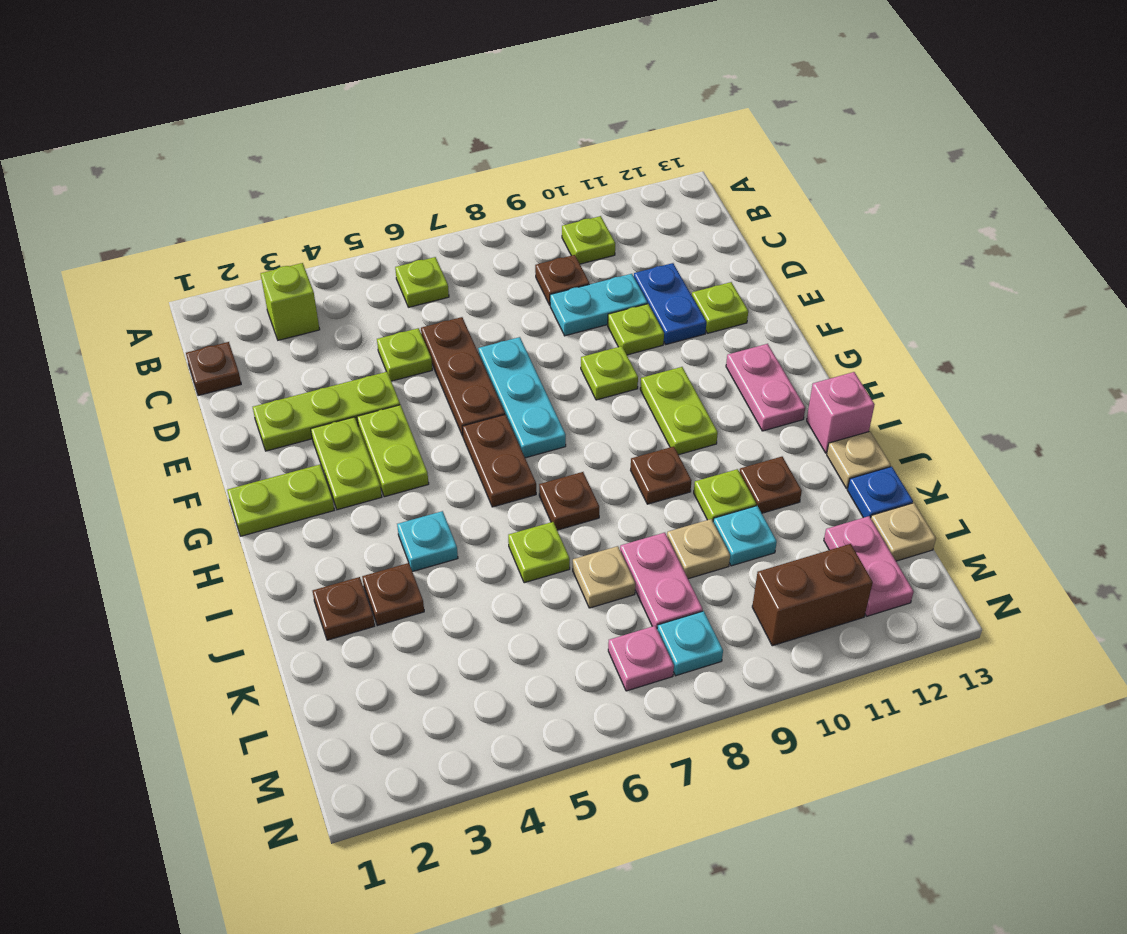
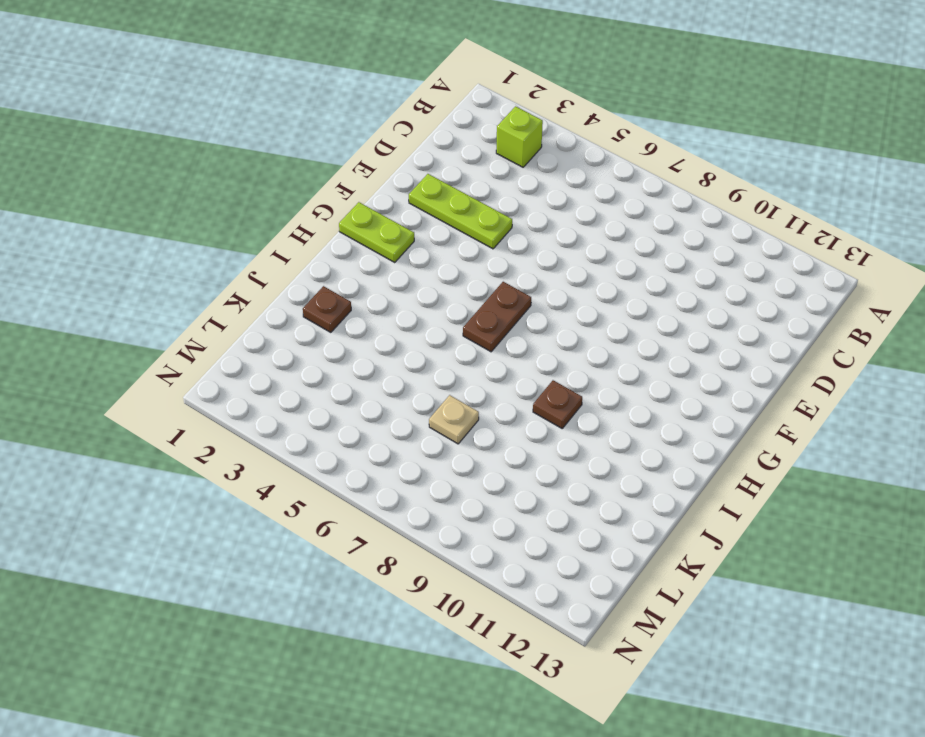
none -> lime plate B6 level 1
none -> lime plate B10 level 1
none -> brown plate C1 level 1
none -> brown plate C9 level 1

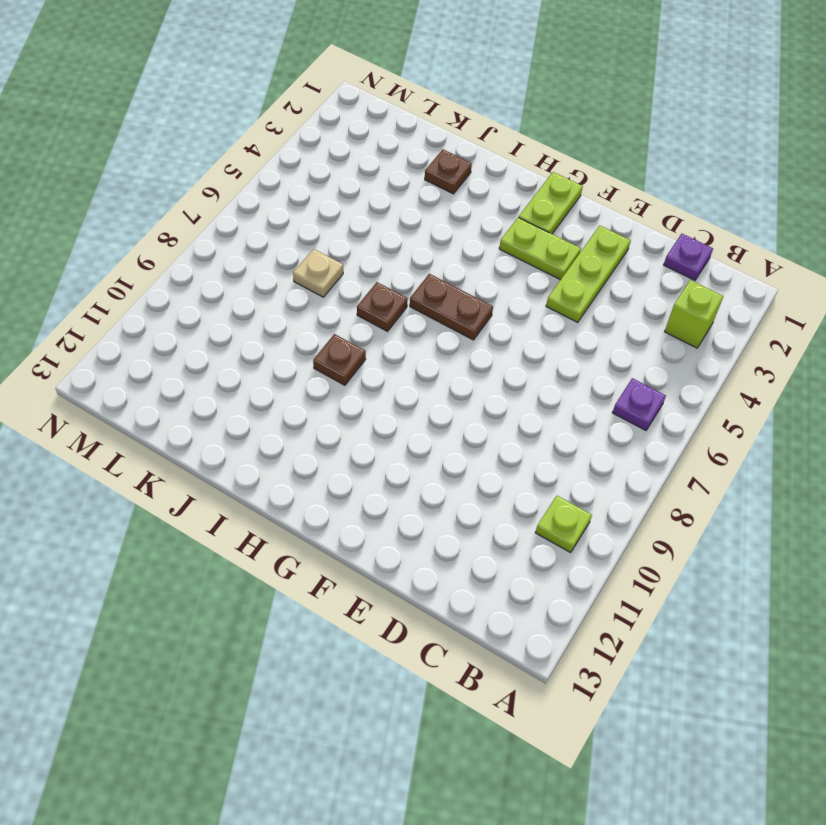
purple plate B6 level 1 -> lime plate B6 level 1
purple plate C1 level 1 -> brown plate C1 level 1
none -> brown plate C9 level 1
none -> lime plate D5 level 1
none -> brown plate D6:F6 level 1
none -> cyan plate D9:D10 level 1

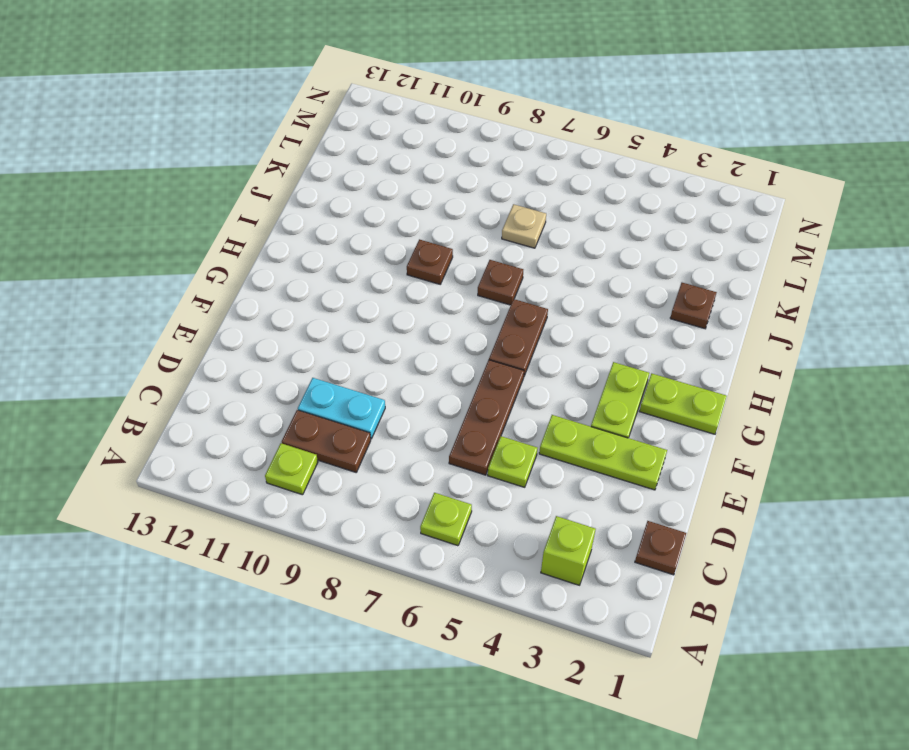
brown plate C9:C10 level 1 -> brown plate C9 level 1
none -> blue plate D11:E11 level 1
none -> cyan plate E7:G7 level 1
none -> lime plate E10 level 1
none -> lime plate E12 level 1

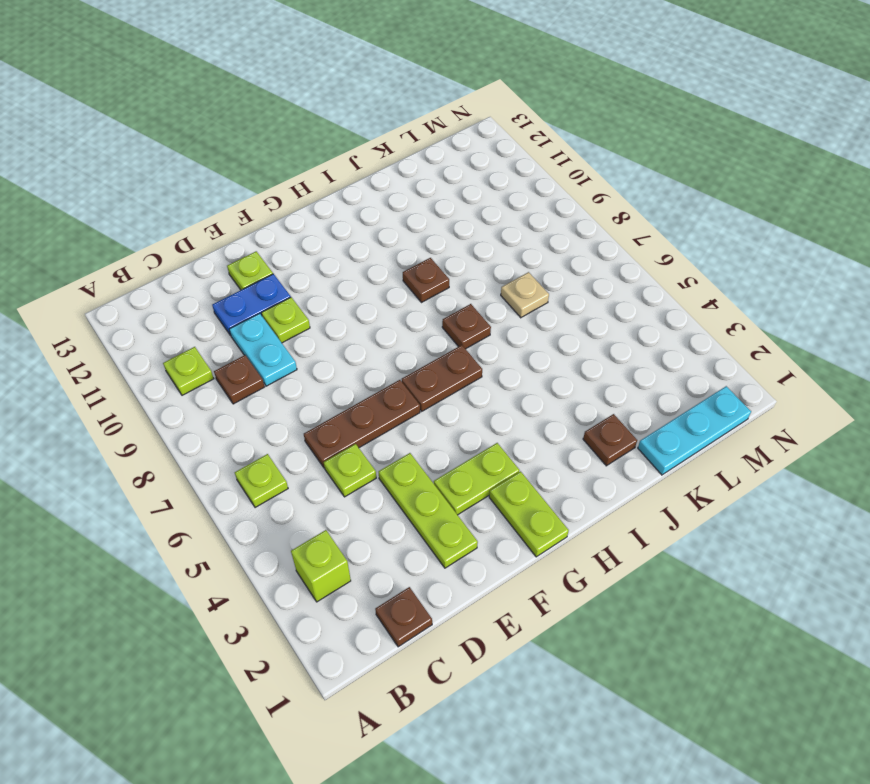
cyan plate K1:M1 level 1 -> cyan plate E7:G7 level 1
none -> lime plate F4:G4 level 1
none -> lime plate F9 level 1
none -> lime plate G10:H10 level 1
none -> pink plate G12:H12 level 1

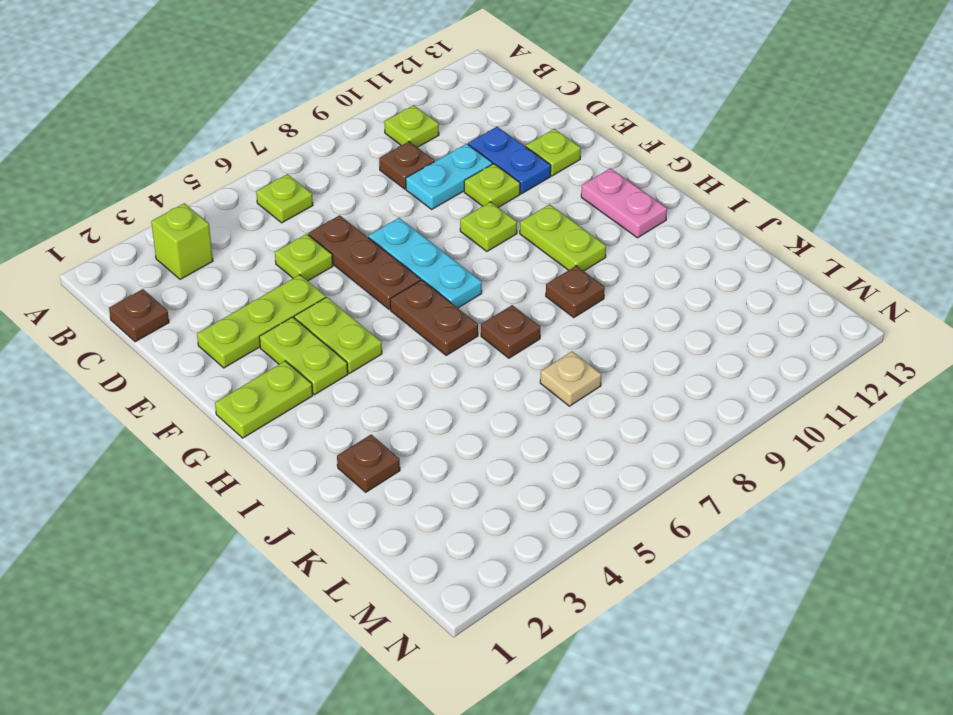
none -> cyan plate I4 level 1
none -> pink brick I13 level 1
none -> brown plate J3 level 1
none -> lime plate J6 level 1

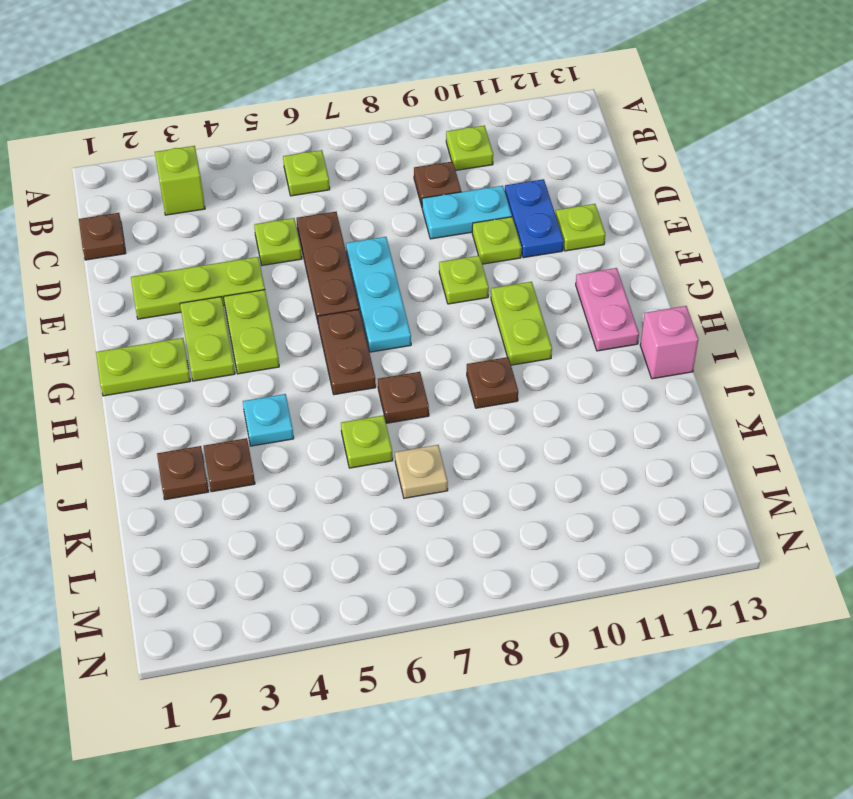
none -> lime plate J10 level 1
none -> brown plate J11 level 1
none -> tan plate J13 level 1
none -> pink plate K8:L8 level 1

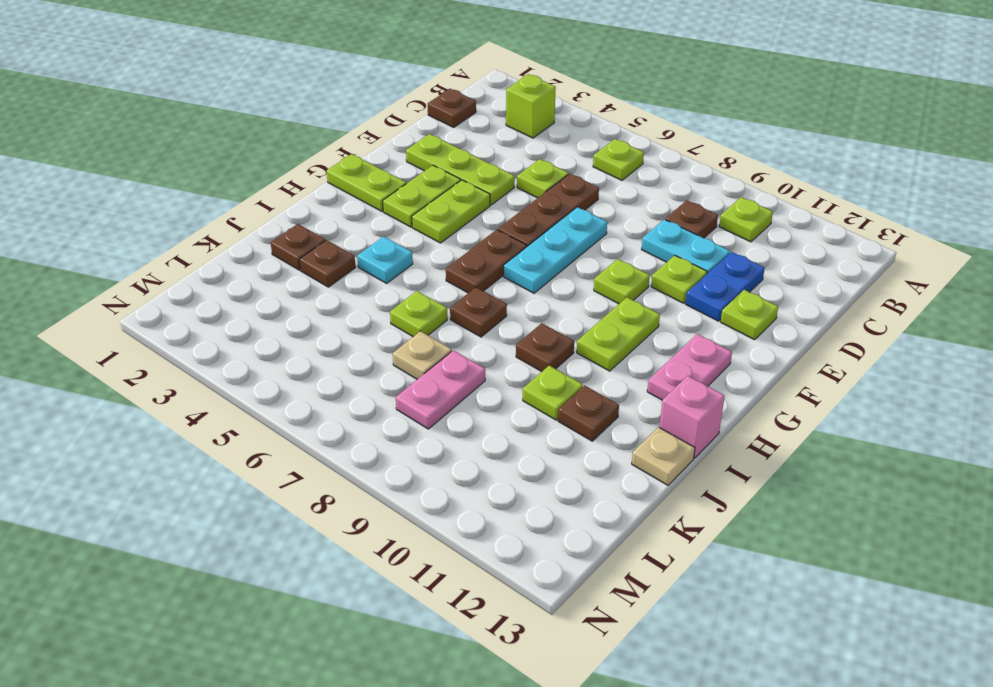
none -> tan plate K9 level 1
none -> cyan plate K10 level 1
none -> blue plate K13 level 1
none -> pink plate L12:M12 level 1

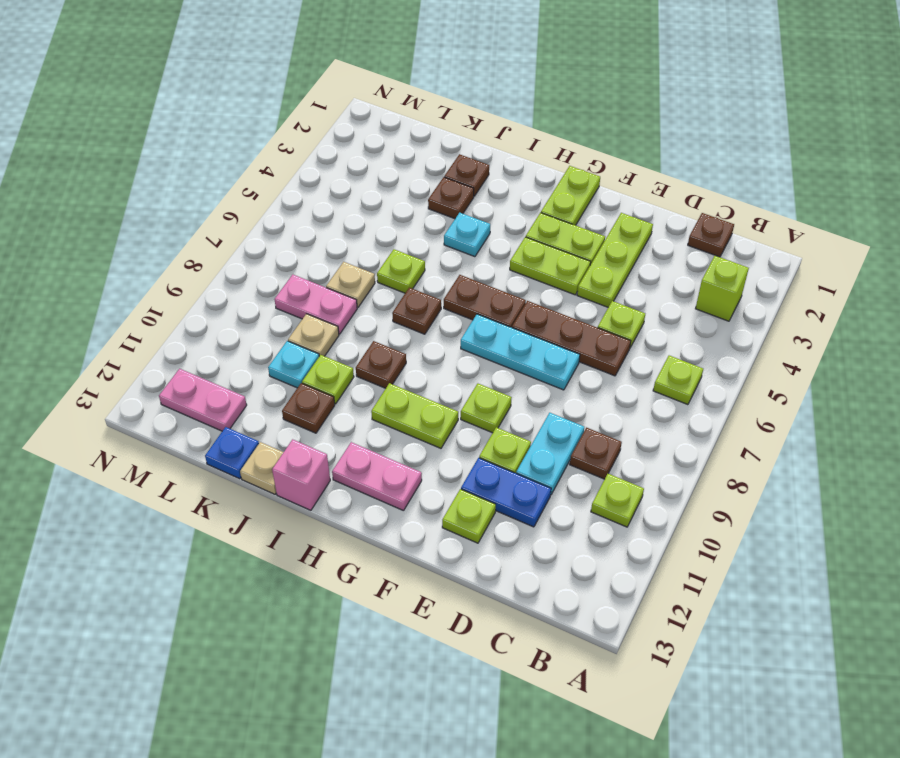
none -> tan plate L13 level 1
none -> pink plate M7 level 1
none -> cyan plate M8 level 1
none -> brown brick M10:M11 level 1

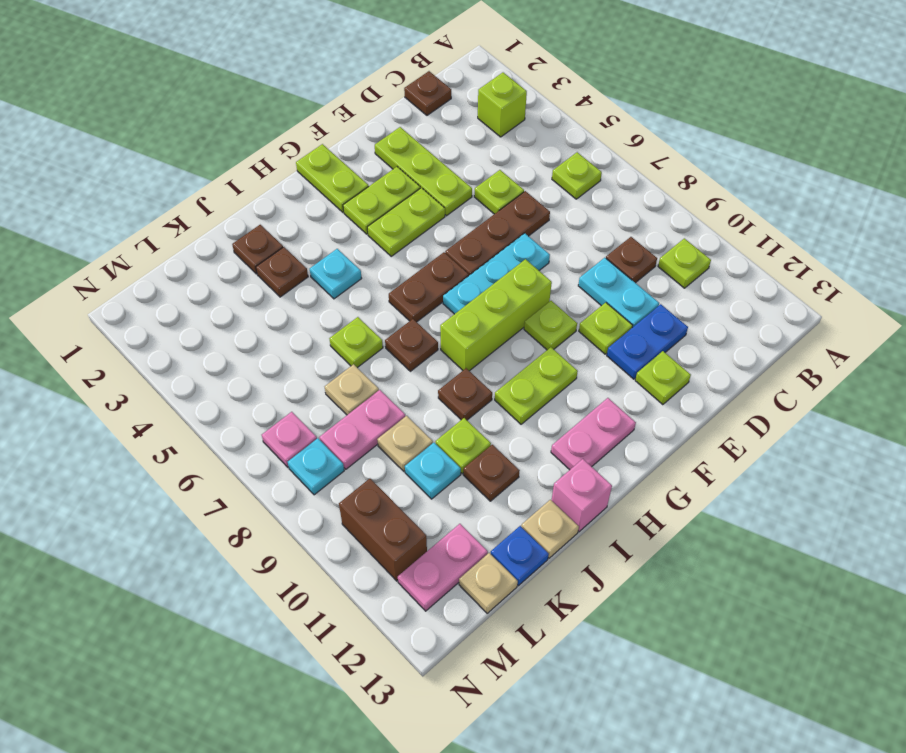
lime brick F8:H8 level 1 -> none

